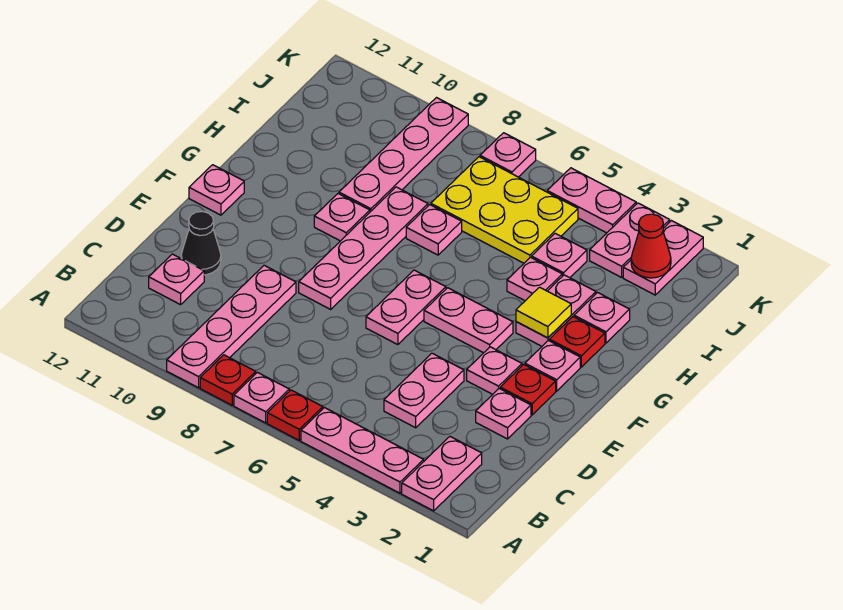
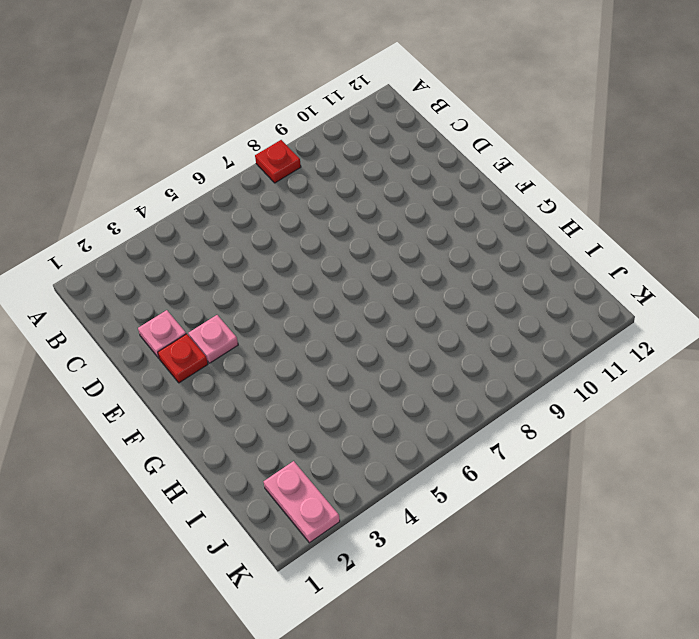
none -> pink plate A2:B2 level 1
none -> pink plate A3:A5 level 1
none -> red plate A6 level 1
none -> pink plate A7 level 1

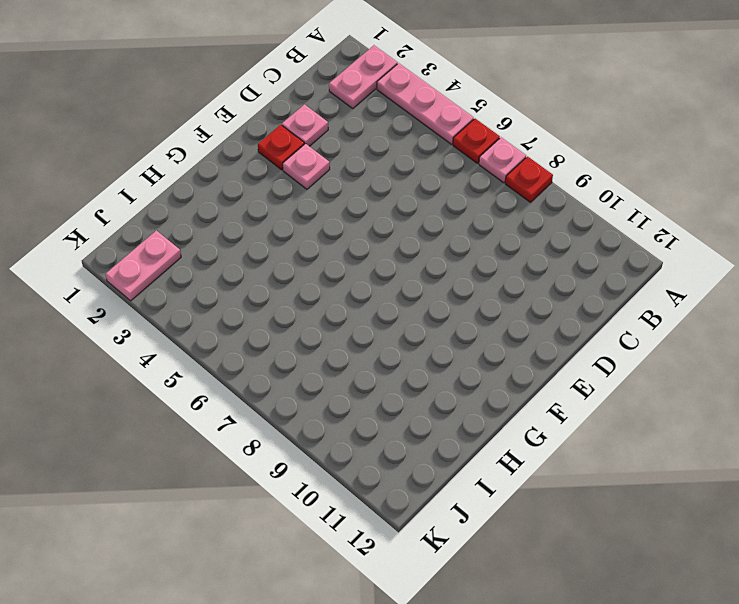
none -> pink plate A9:D9 level 1
none -> pink plate C4:D4 level 1
none -> pink plate C11 level 1
none -> black cone D11 level 1

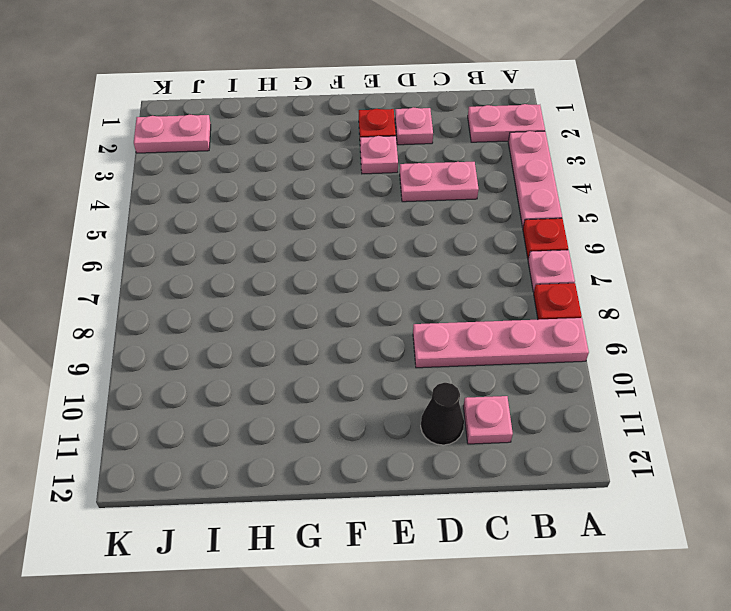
none -> pink plate E6:F6 level 1
none -> pink plate E8:H8 level 1
none -> pink plate F2 level 1
none -> pink plate F4:F5 level 1

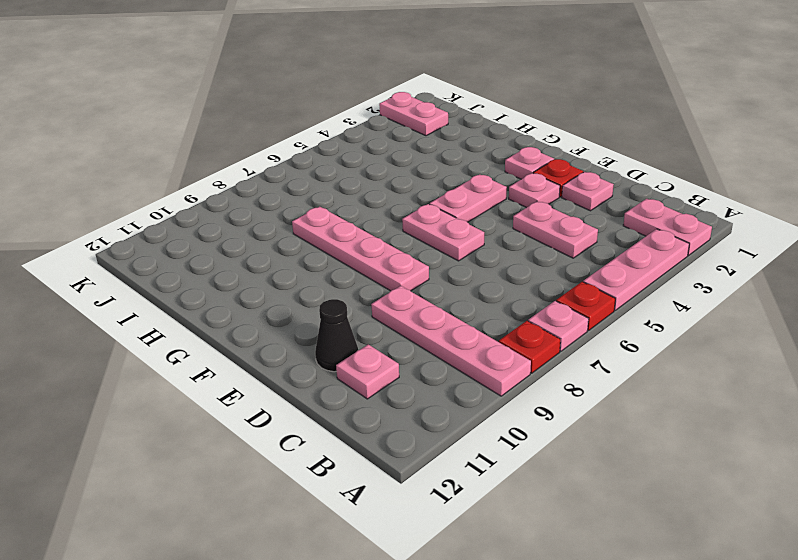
none -> pink plate F12 level 1
none -> red plate G2 level 1
none -> pink plate G3:H3 level 1
none -> pink plate G9 level 1

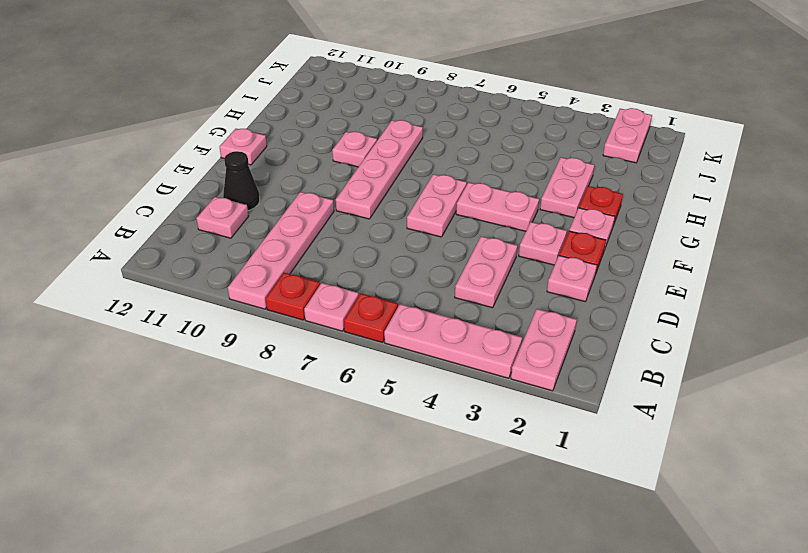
none -> pink plate H2 level 1
none -> pink plate H4 level 1
none -> pink plate H7 level 1
none -> pink plate H9:K9 level 1

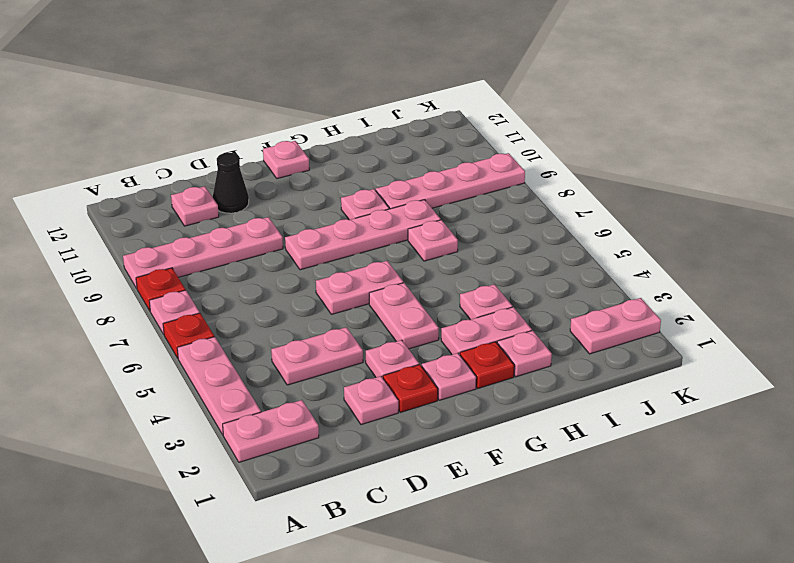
none -> pink plate I4 level 1
none -> yellow plate I5:J7 level 1
none -> pink plate J3:K3 level 1
none -> pink plate K4:K5 level 1

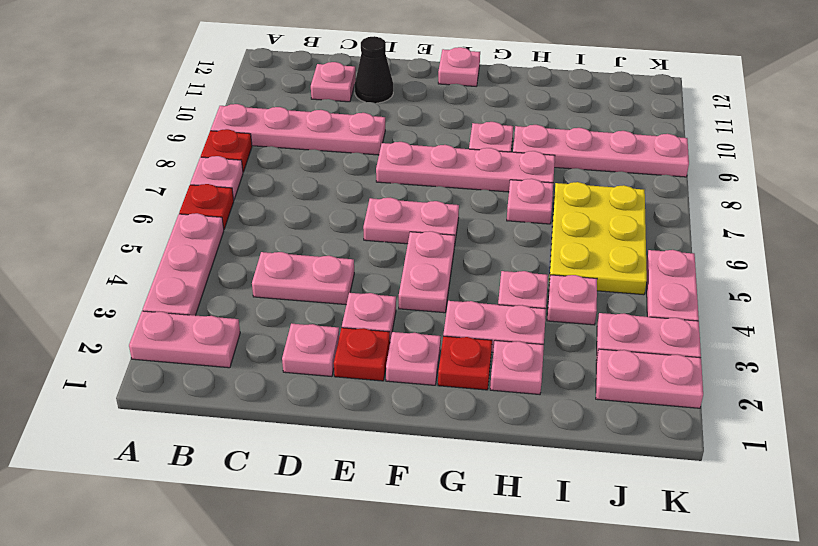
none -> pink plate K7 level 1
none -> yellow tile G3 level 2
none -> red cone J2 level 2

